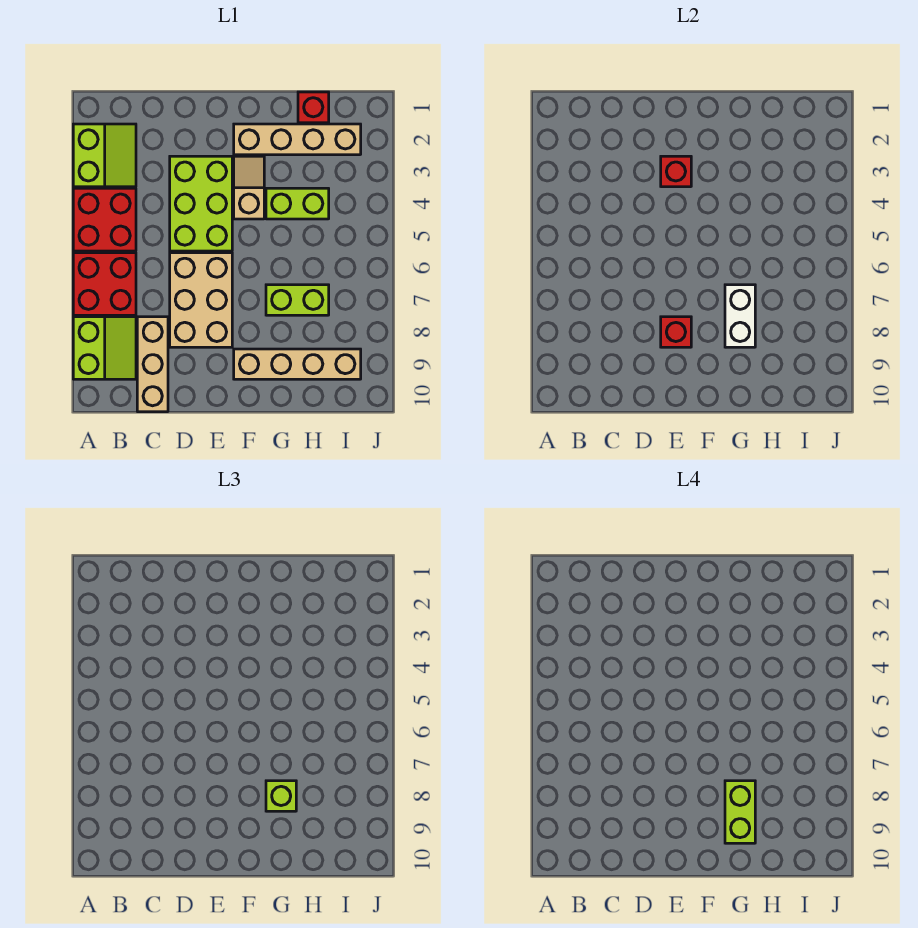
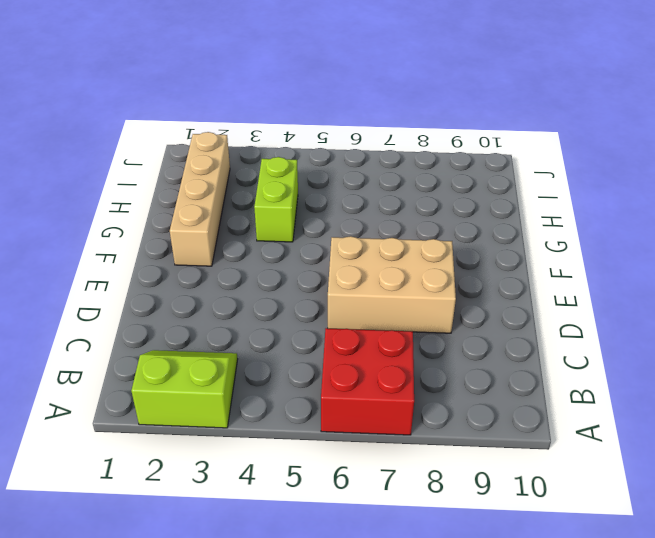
none -> red brick A4:B5 level 1
none -> lime slope A8:B9 level 1 top A
none -> tan brick C8:C10 level 1

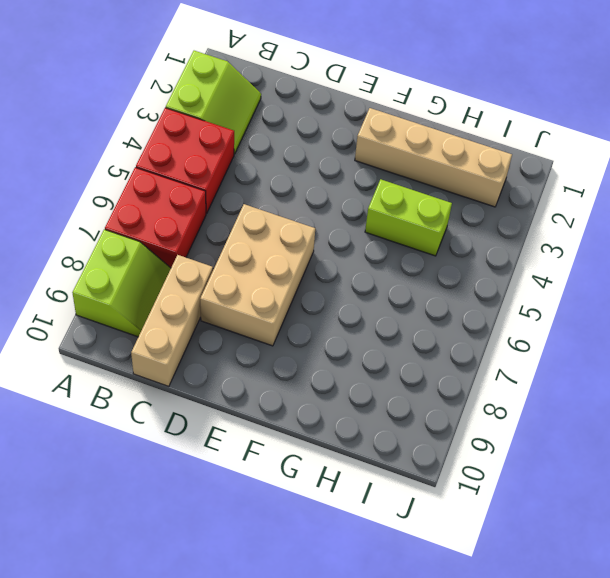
none -> lime brick D3:E5 level 1
none -> tan slope F3:F4 level 1 top 4
none -> tan brick F9:I9 level 1

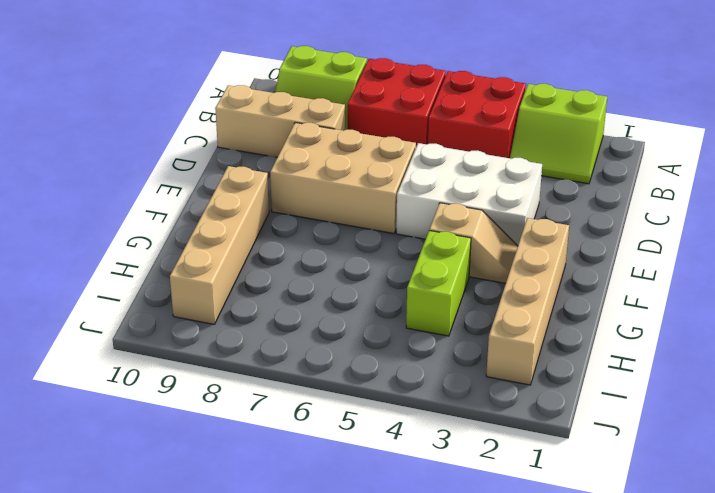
white brick D3:E5 level 1 -> lime brick D3:E5 level 1
none -> lime brick G7:H7 level 1
none -> red brick H1 level 1
none -> red brick E3 level 2

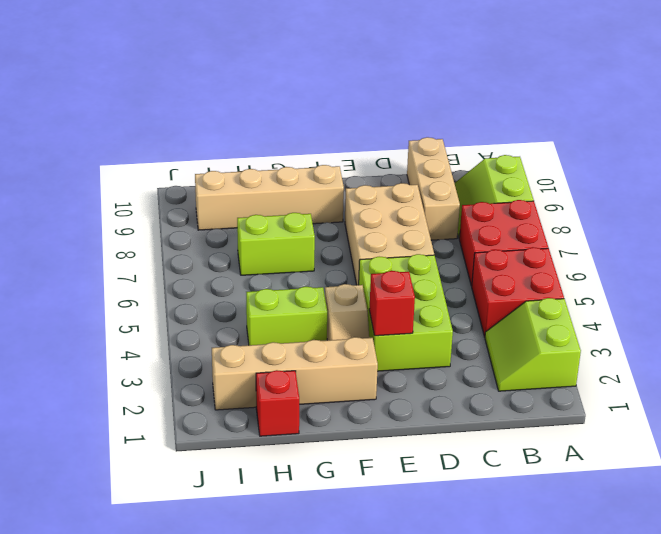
none -> red brick E8 level 2
none -> white brick G7:G8 level 2
none -> lime brick G8 level 3

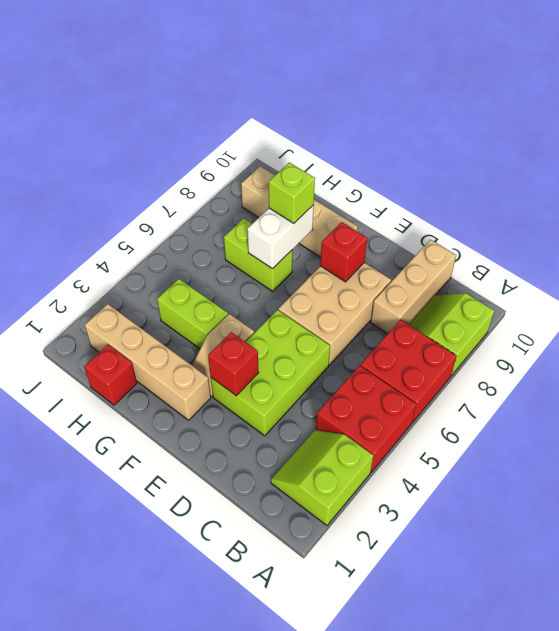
none -> lime brick G8:G9 level 4

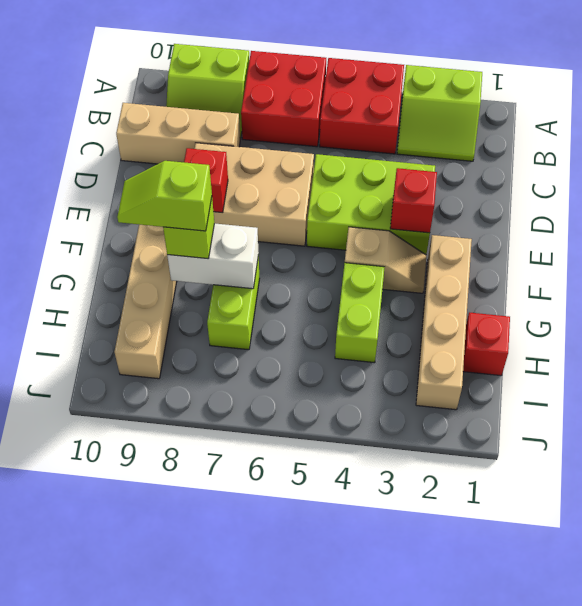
lime slope G8:G9 level 4 top 8 -> lime brick G8:G9 level 4

